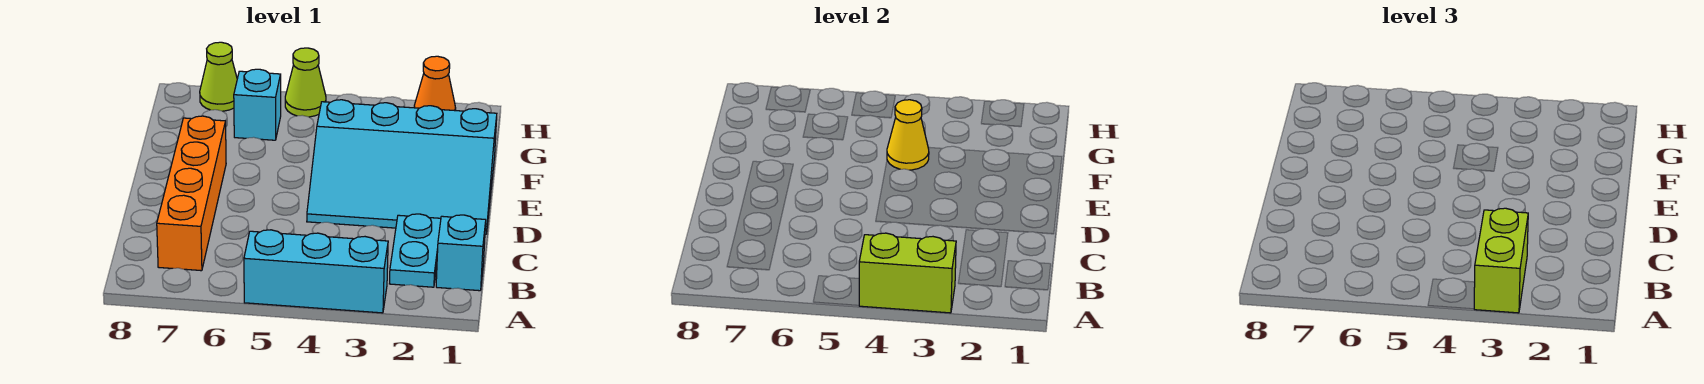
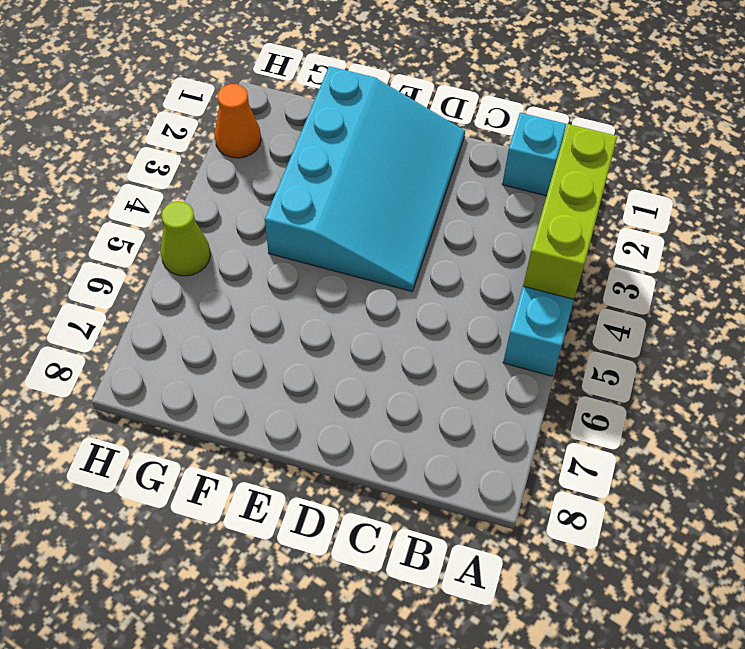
lime brick A2:A4 level 2 -> lime brick A3:A4 level 2
none -> cyan plate B2:C2 level 1
none -> orange brick B7:E7 level 1
none -> cyan brick G6 level 1

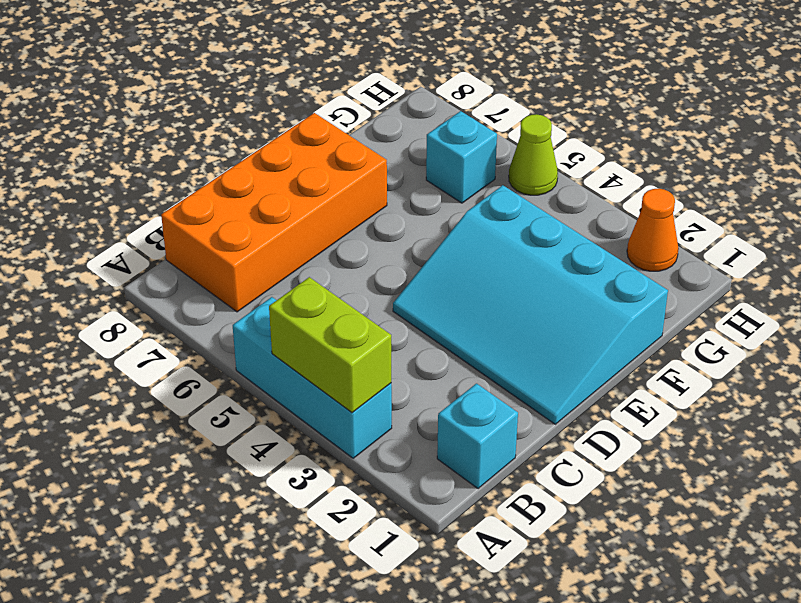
orange brick B7:E8 level 1 -> orange brick B7:E7 level 1
none -> cyan plate B2:C2 level 1
none -> lime cone H7 level 1
none -> yellow cone F4 level 2

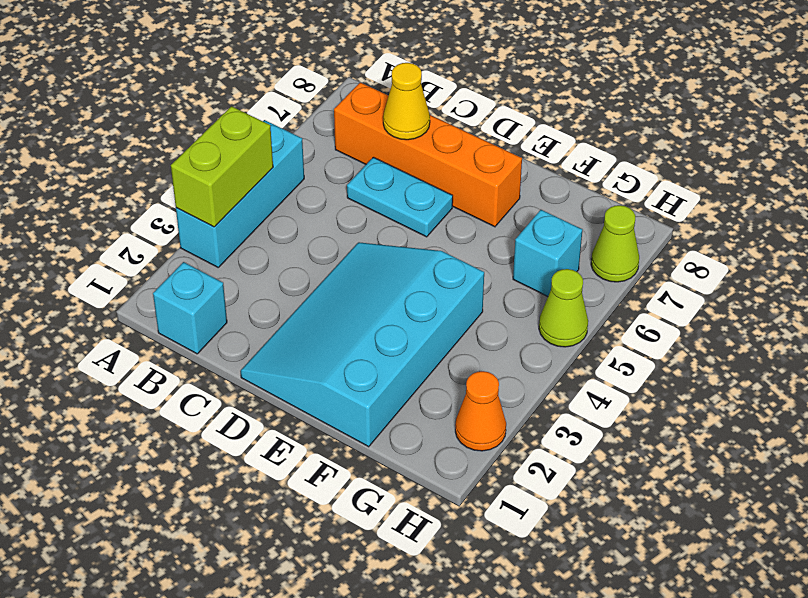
cyan plate C6:D6 level 1 -> cyan plate B2:C2 level 1
yellow cone C7 level 2 -> yellow cone F4 level 2
none -> lime brick A3:B3 level 3

